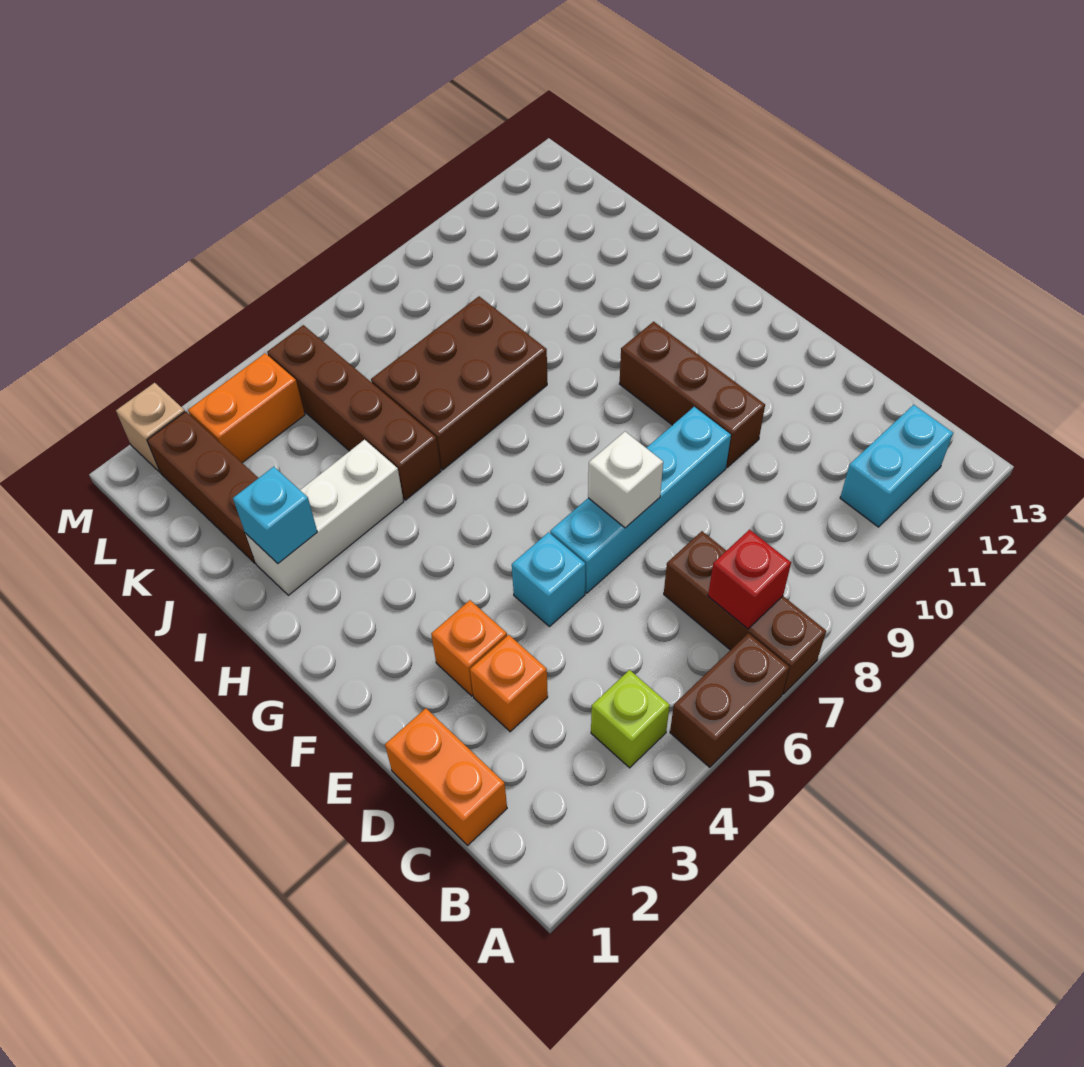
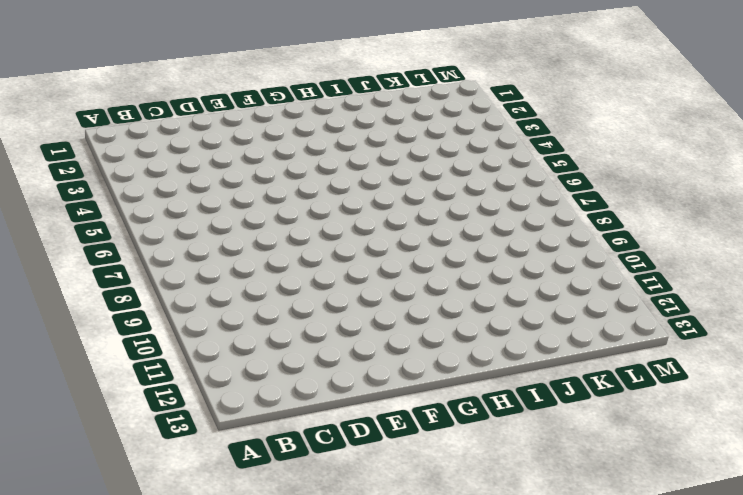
none -> brown brick A5:A6 level 1
none -> brown brick A7:C7 level 1
none -> lime brick B4 level 1

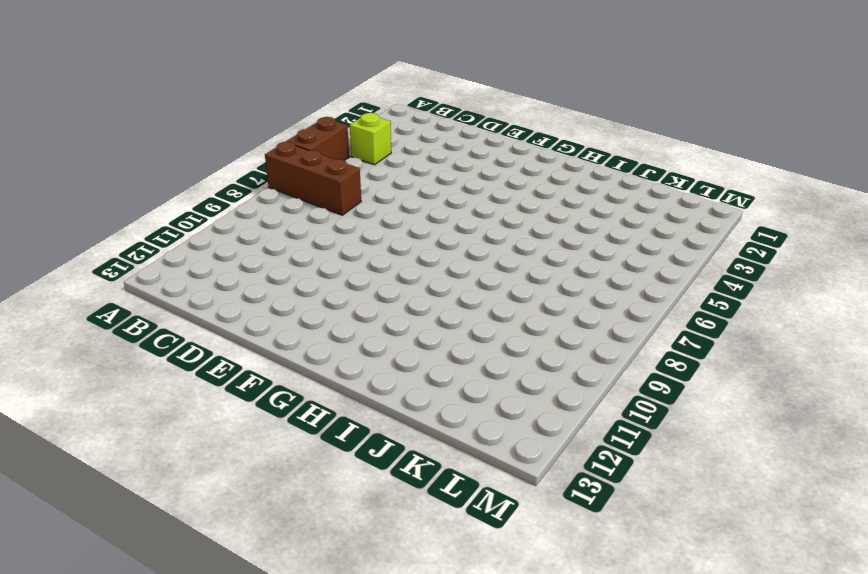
none -> cyan brick B11:B12 level 1
none -> orange brick C1:D1 level 1
none -> orange brick D3 level 1

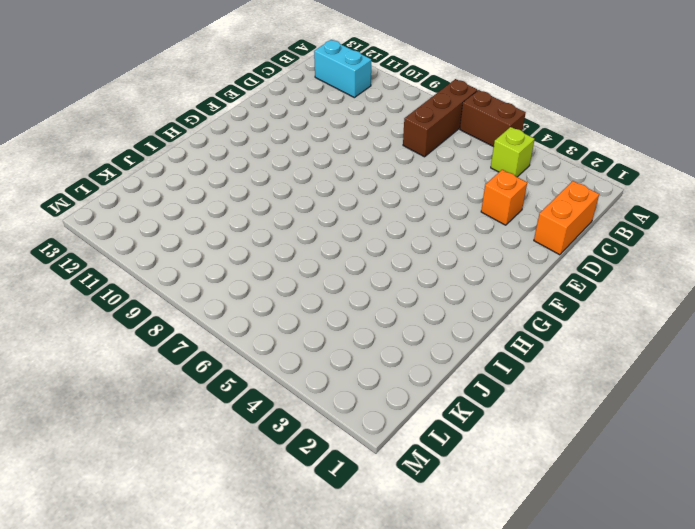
none -> orange brick E3 level 1
none -> cyan brick E5 level 1
none -> cyan brick E6:E9 level 1

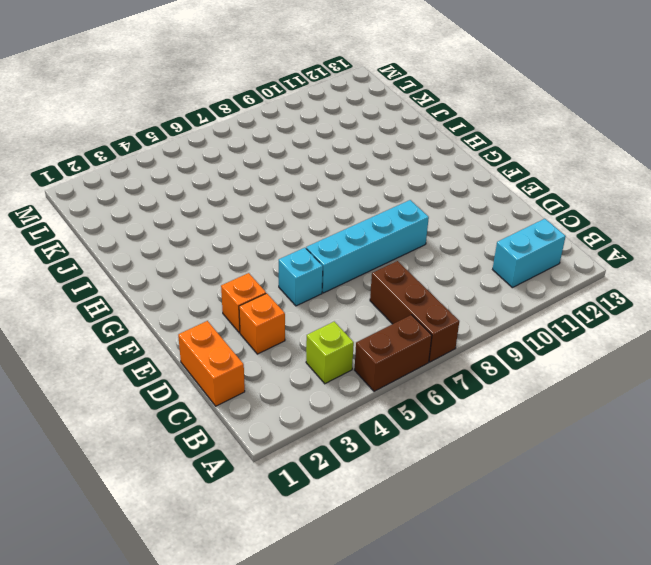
none -> brown brick E10:G10 level 1
none -> white brick I2:I4 level 1
none -> brown brick I5:L5 level 1

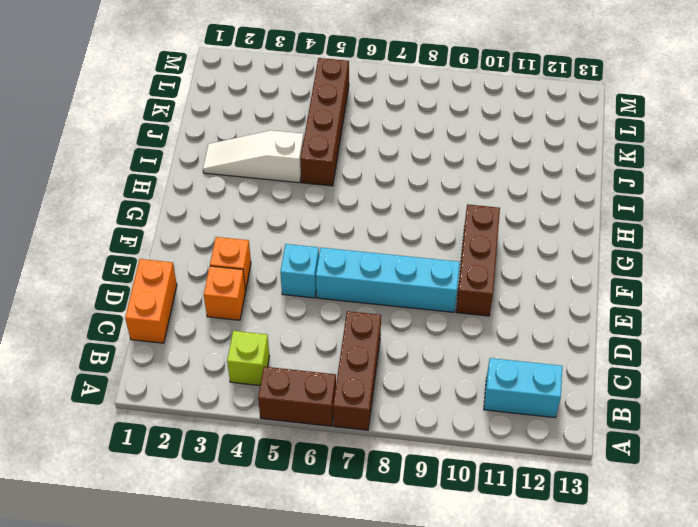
white slope I2:I4 level 1 top 4 -> white brick I2:I4 level 1
none -> brown brick I6:J8 level 1
none -> brown brick J2:L2 level 1
none -> orange brick L3:L4 level 1

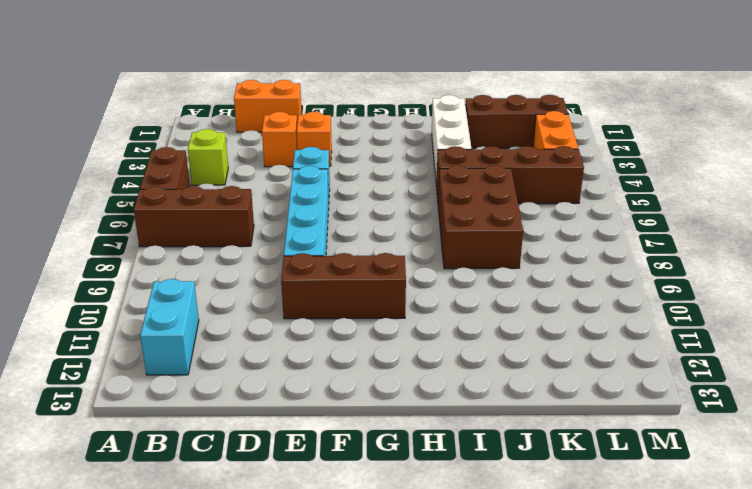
none -> tan brick M2 level 1
none -> red brick B7 level 2
none -> white brick E7 level 2

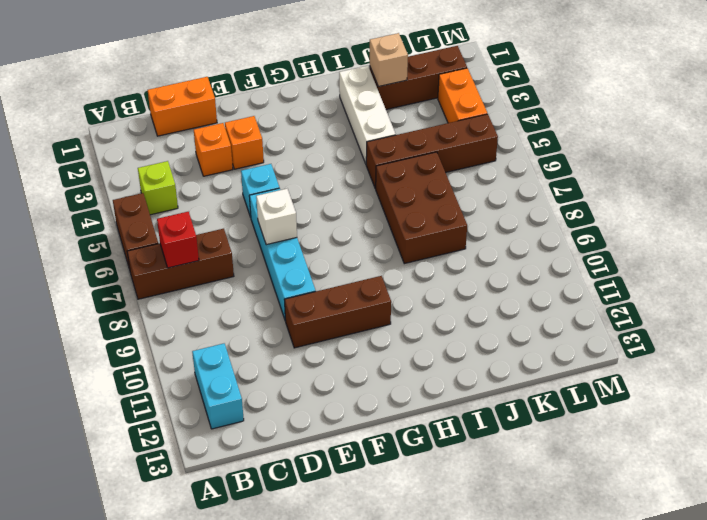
tan brick J2 level 2 -> tan brick M2 level 1
none -> cyan brick I2 level 2

